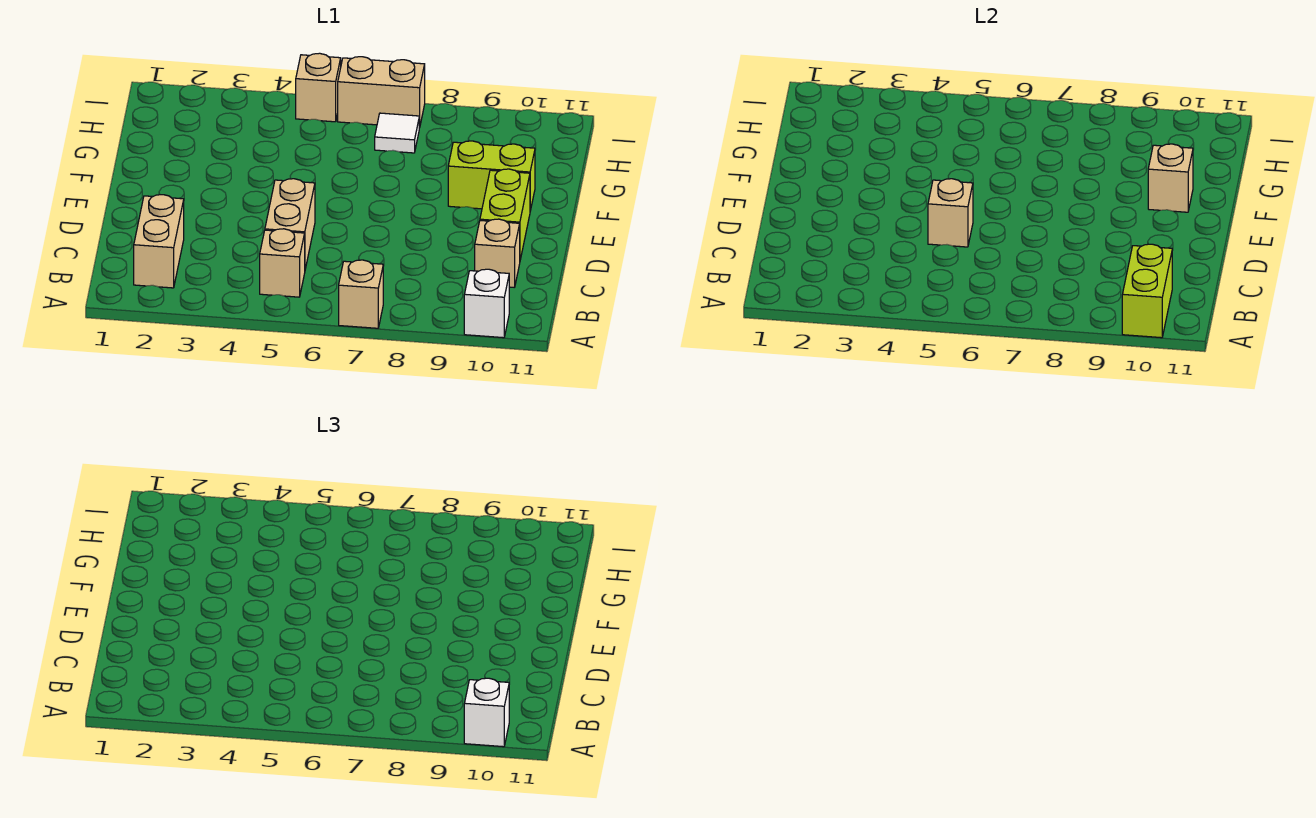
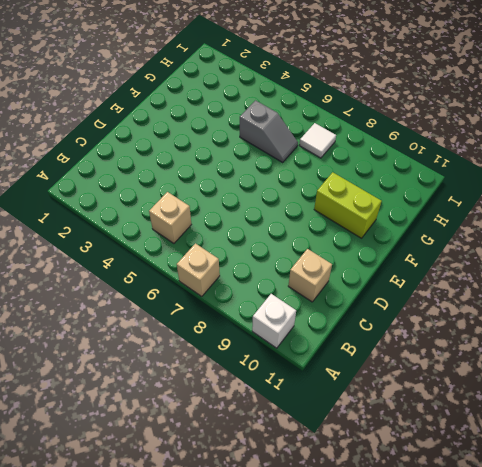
grey slope G5:G6 level 1 top 5 -> none
none -> tan brick B2:C2 level 1
none -> tan brick C5:D5 level 1
none -> lime brick D10:E10 level 1

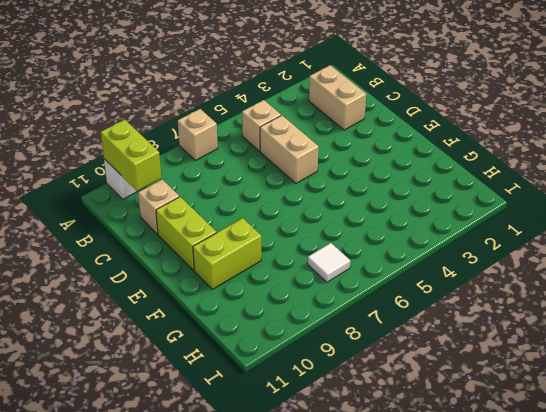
none -> tan brick I5 level 1
none -> tan brick I6:I7 level 1
none -> tan brick D5 level 2

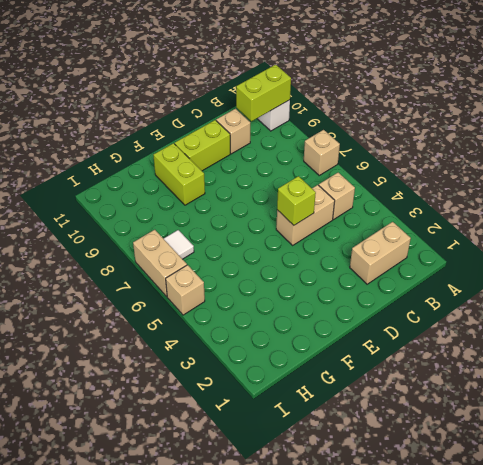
lime brick D5 level 2 -> tan brick D5 level 2
none -> tan brick F10 level 2
none -> white brick A10 level 3

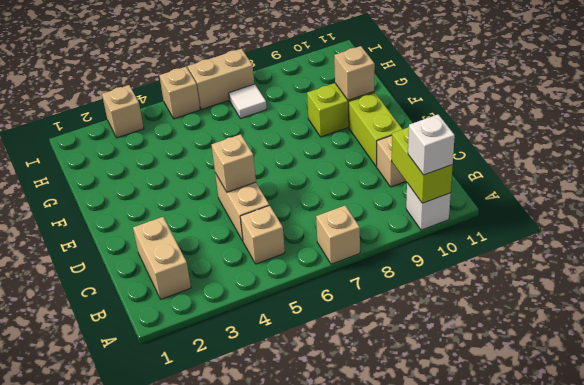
tan brick I3 level 1 -> none

